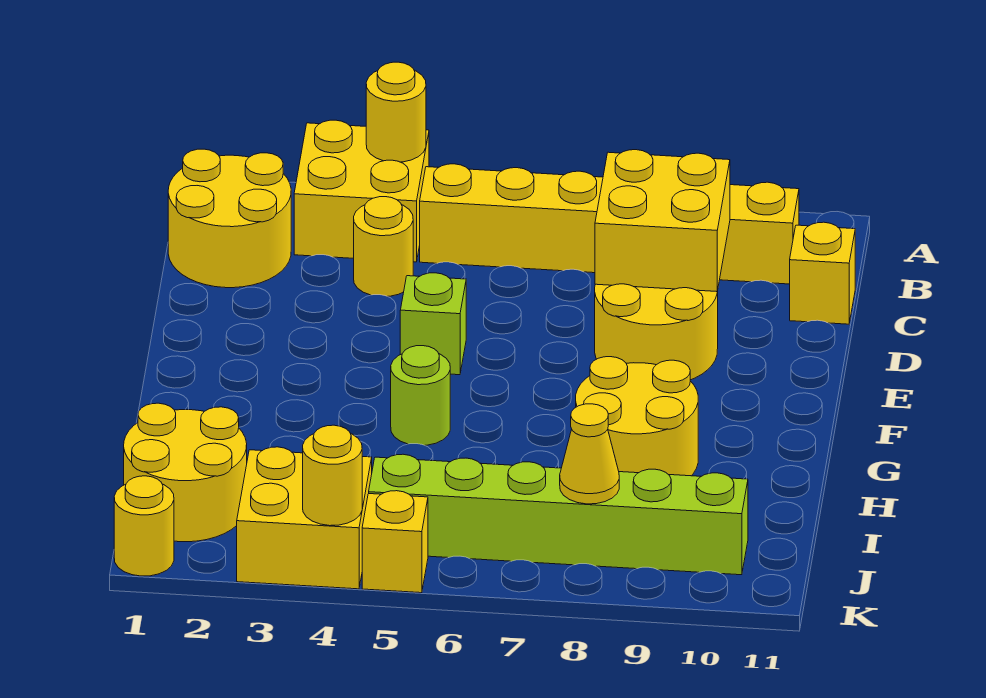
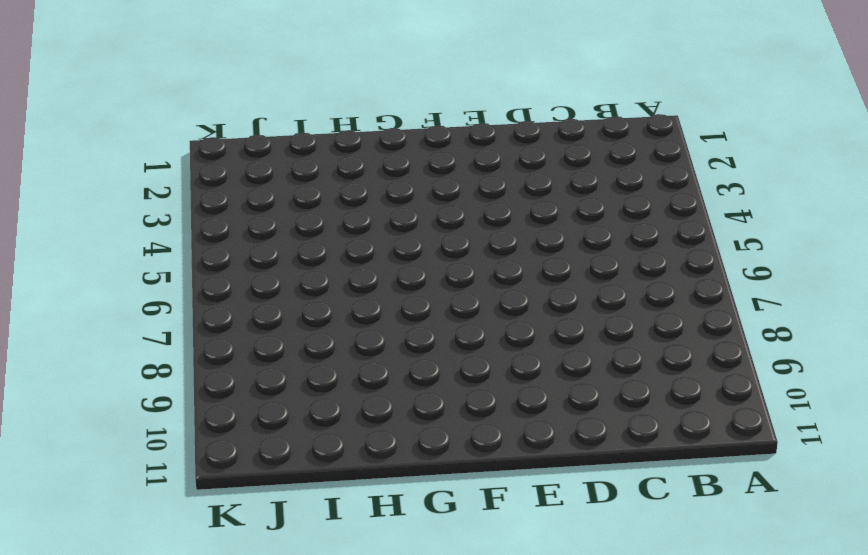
none -> yellow brick A3:B4 level 1
none -> yellow round brick B1:C2 level 1
none -> yellow brick B5:B10 level 1

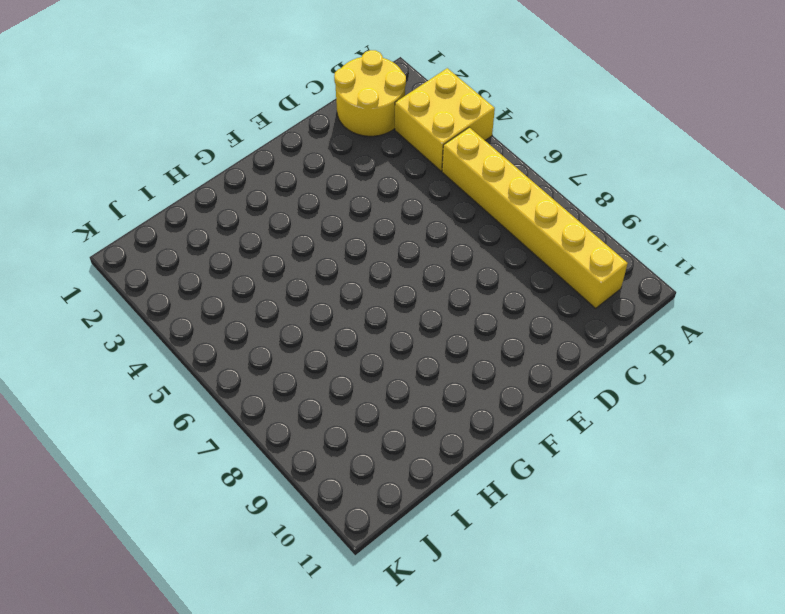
none -> yellow round brick C4 level 1
none -> yellow brick C11 level 1
none -> yellow round brick D8:E9 level 1

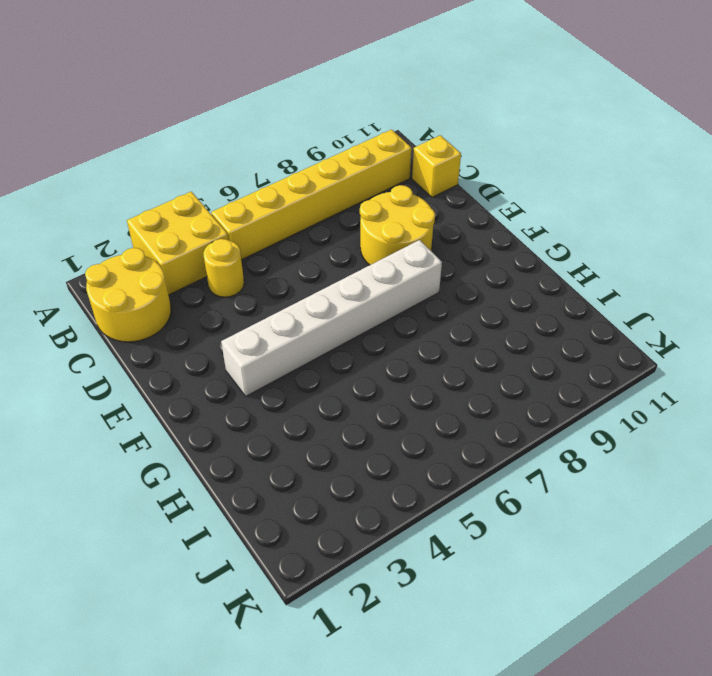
white brick F3:F8 level 1 -> none
none -> lime brick E5 level 1
none -> lime round brick G5 level 1
none -> yellow round brick G8:H9 level 1

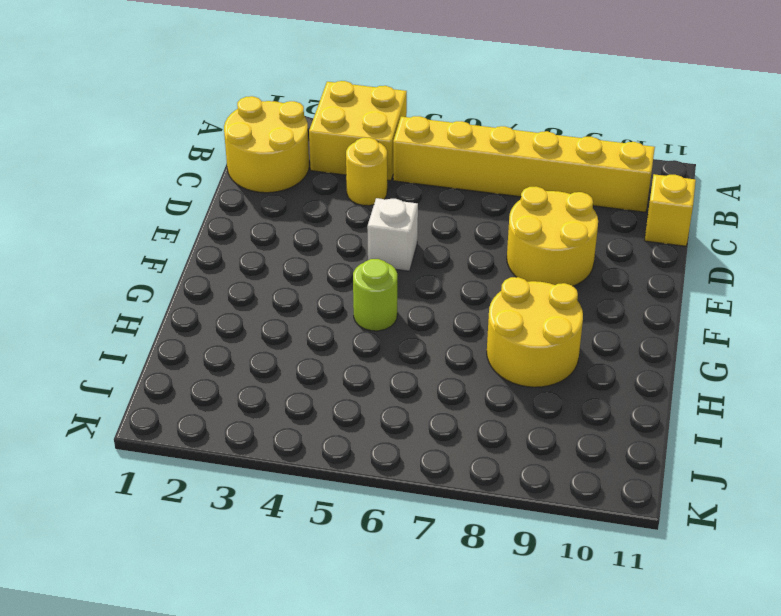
white brick E5 level 1 -> lime brick E5 level 1
none -> yellow round brick I1:J2 level 1
none -> yellow brick J3:K4 level 1
none -> lime brick J5:J10 level 1

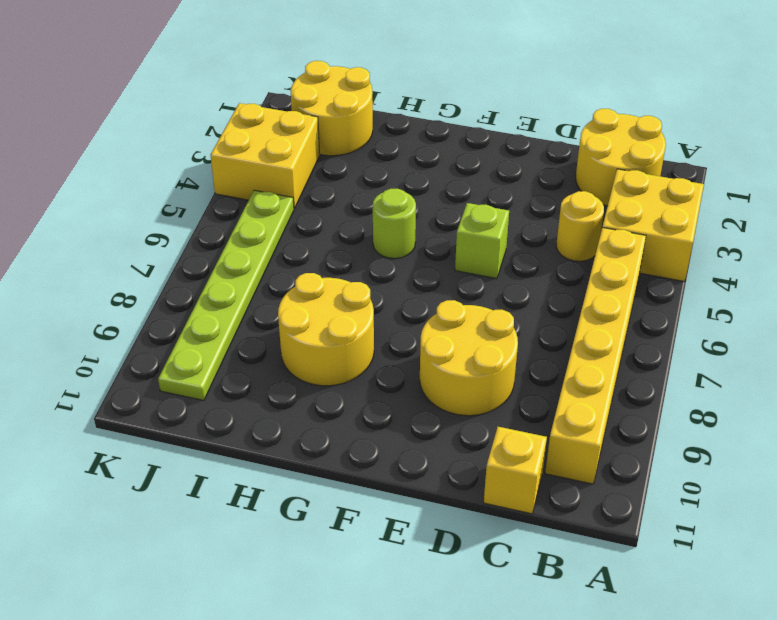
lime plate J5:J10 level 1 -> lime brick J5:J10 level 1
none -> yellow round brick K1 level 1
none -> yellow brick K5 level 1
none -> yellow round brick A4 level 2

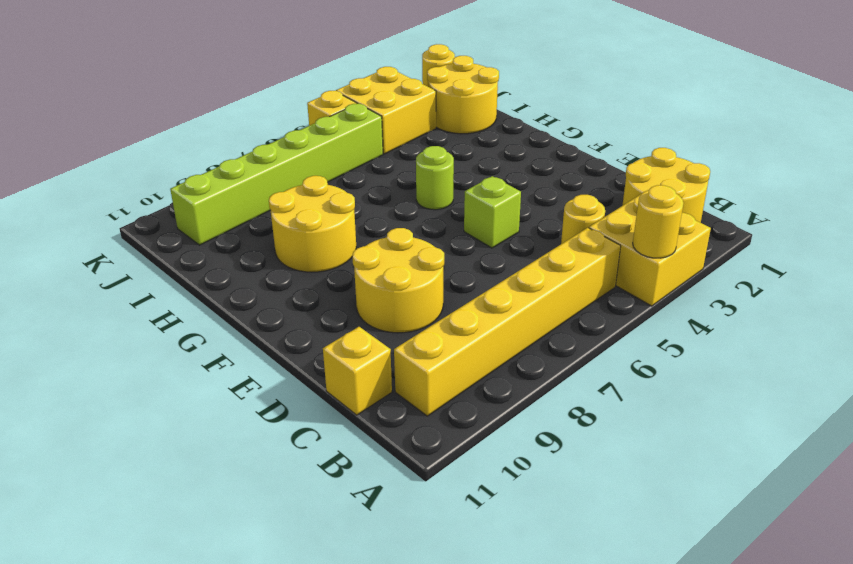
none -> yellow brick C8:D9 level 2
none -> yellow cone J8 level 2
none -> yellow round brick K4 level 2

